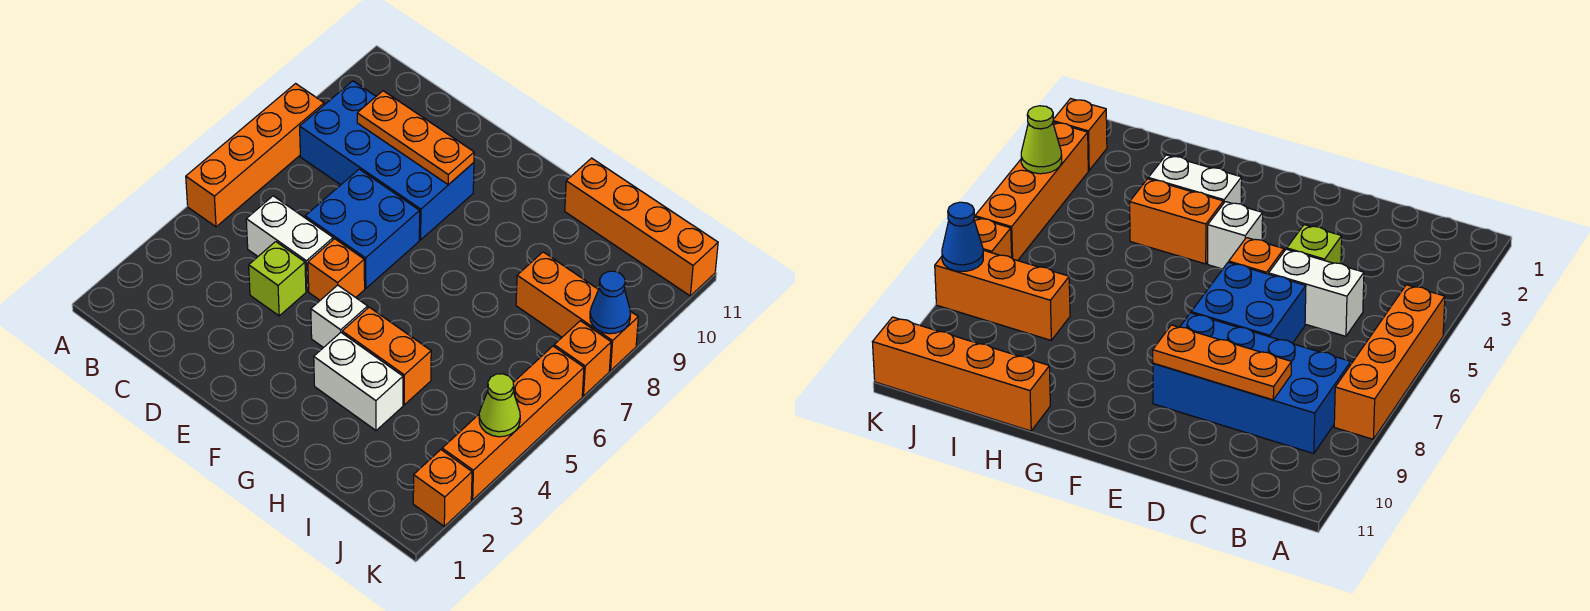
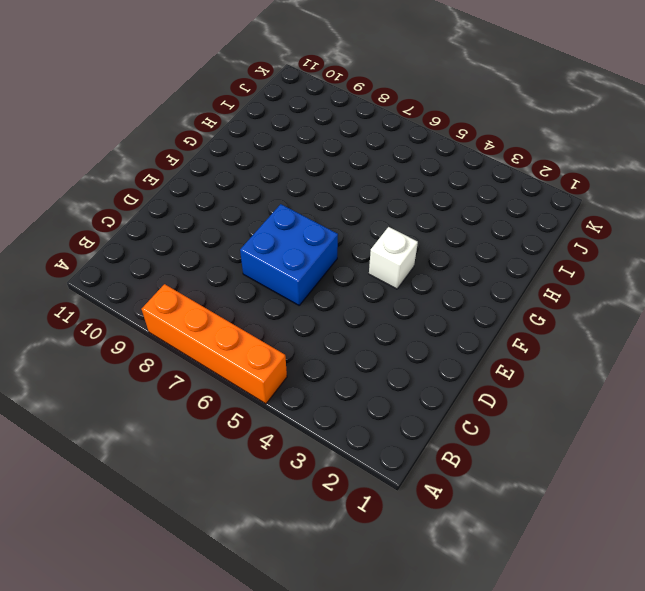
none -> blue brick B8:E9 level 1
none -> white brick C5:D5 level 1
none -> lime brick D4 level 1

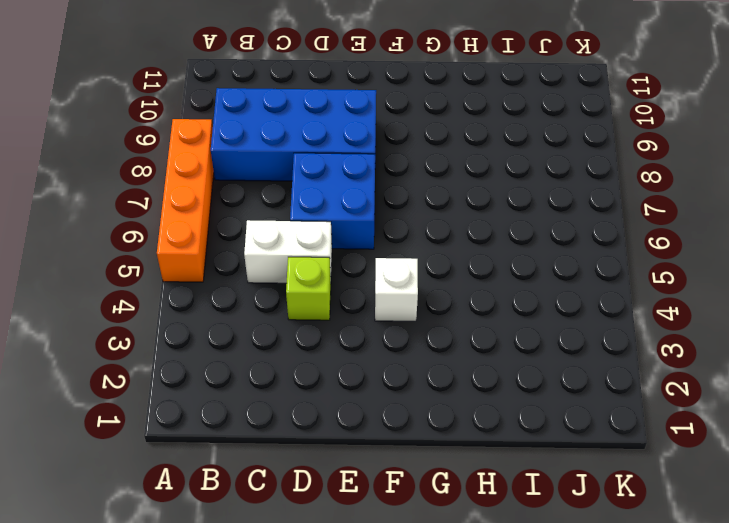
none -> orange brick E5 level 1
none -> white brick G3:H3 level 1
none -> orange brick G4:H4 level 1

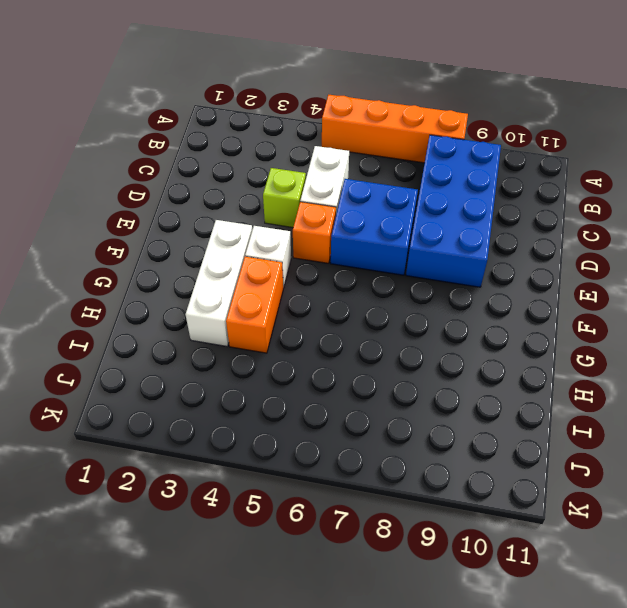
white brick F3:H3 level 1 -> white brick G3:H3 level 1
none -> orange brick H11:K11 level 1
none -> orange brick I8:K8 level 1
none -> orange brick K2 level 1

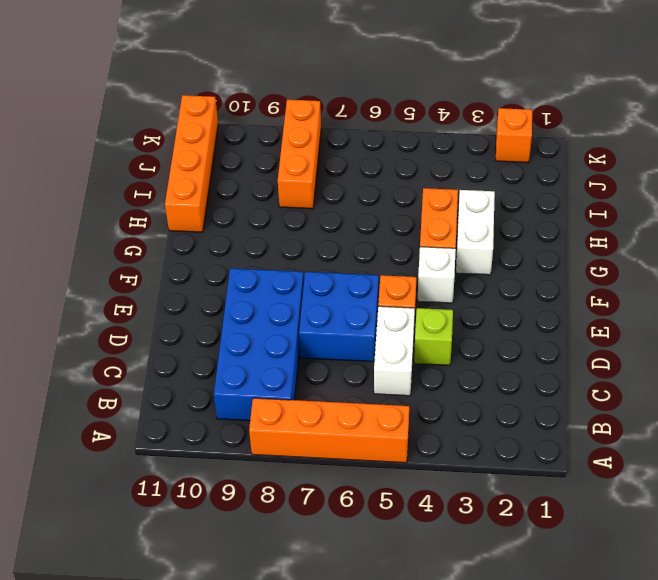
none -> orange brick K3:K6 level 1
none -> orange brick K7 level 1
none -> orange plate C9:E9 level 2

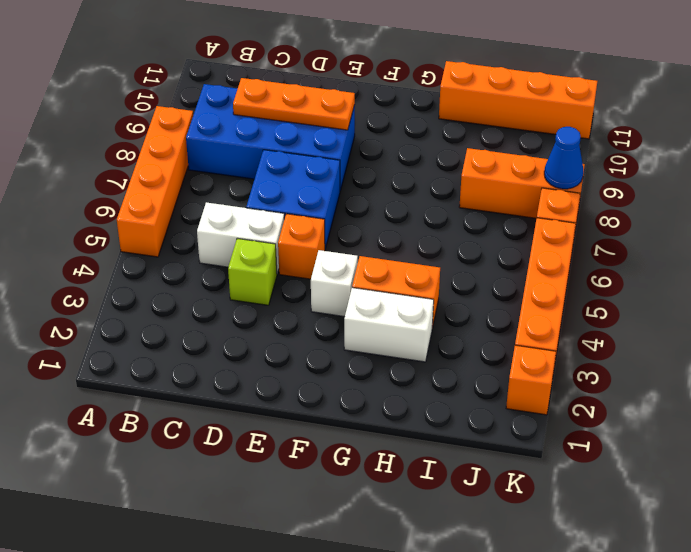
none -> lime cone K4 level 2

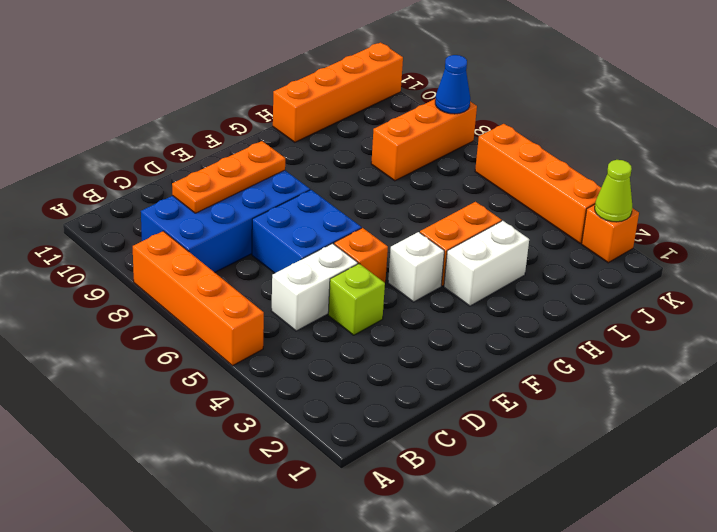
lime cone K2 level 2 -> lime cone K4 level 2
none -> orange brick K7 level 1

